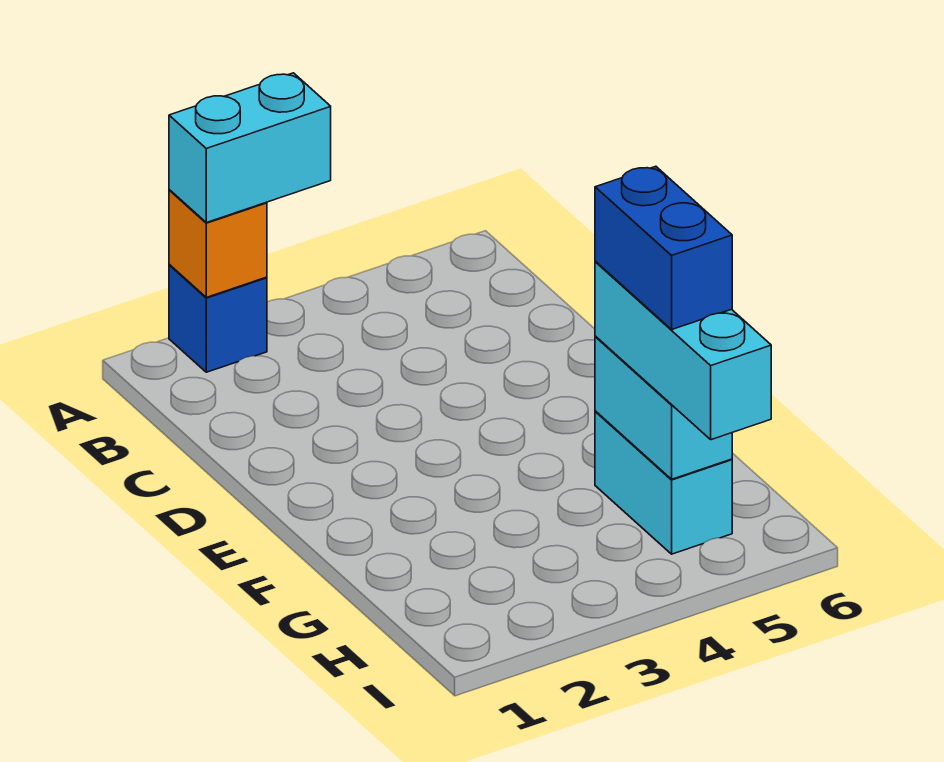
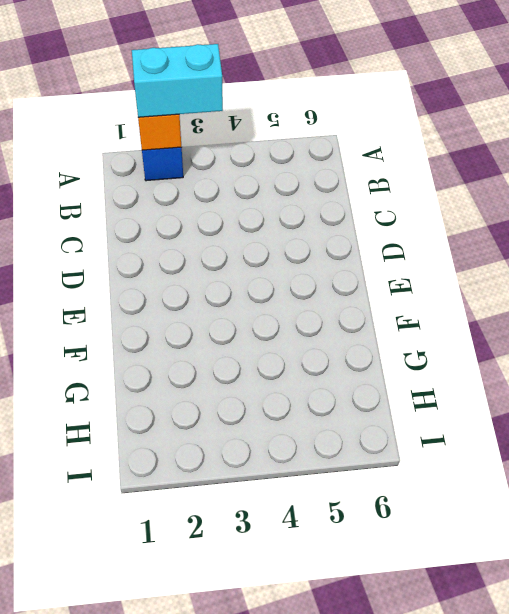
none -> cyan brick G5:H5 level 1
none -> cyan brick G5:H5 level 2

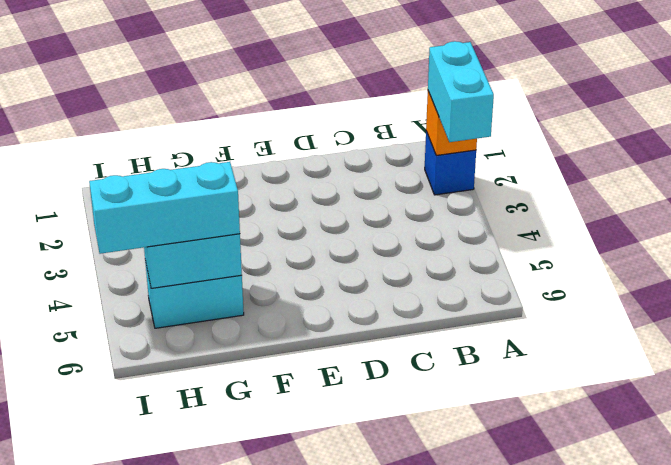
none -> blue brick G5:H5 level 4

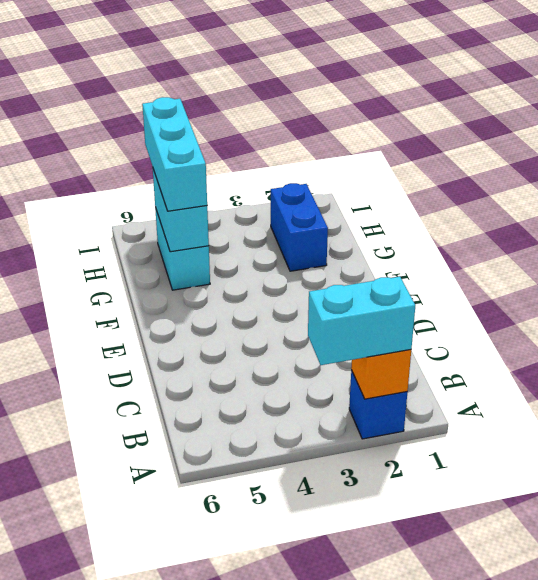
blue brick G2:H2 level 1 -> blue brick G5:H5 level 4

